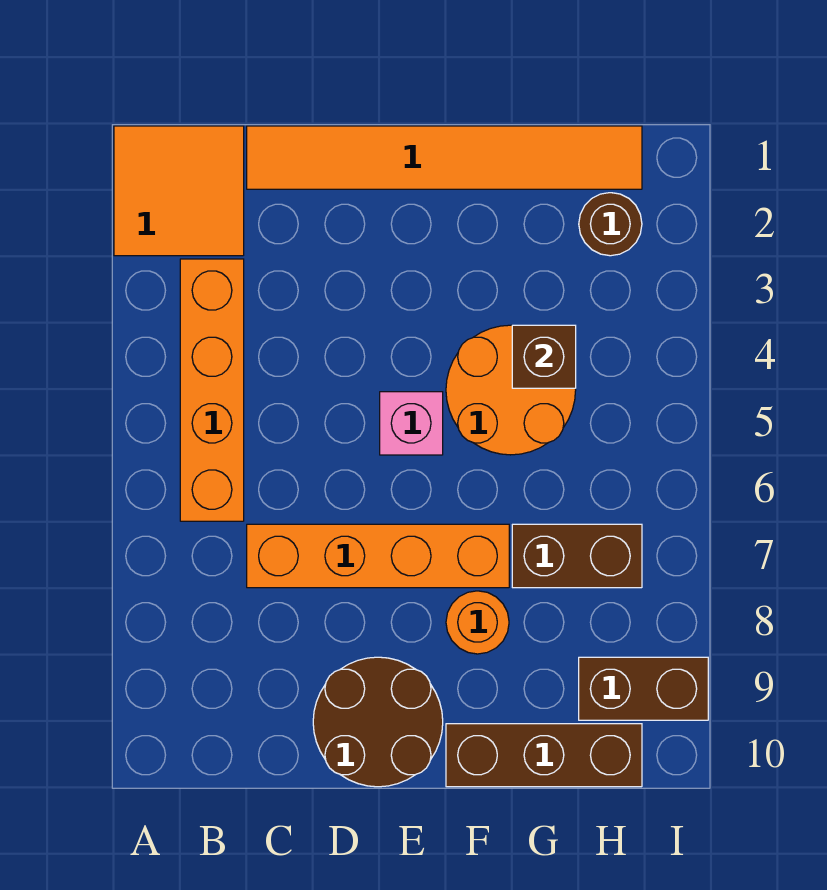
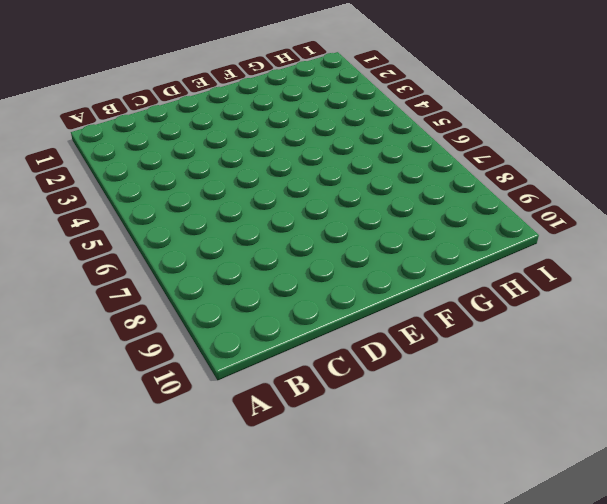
none -> orange tile A1:B2 level 1
none -> orange brick B3:B6 level 1
none -> orange tile C1:H1 level 1

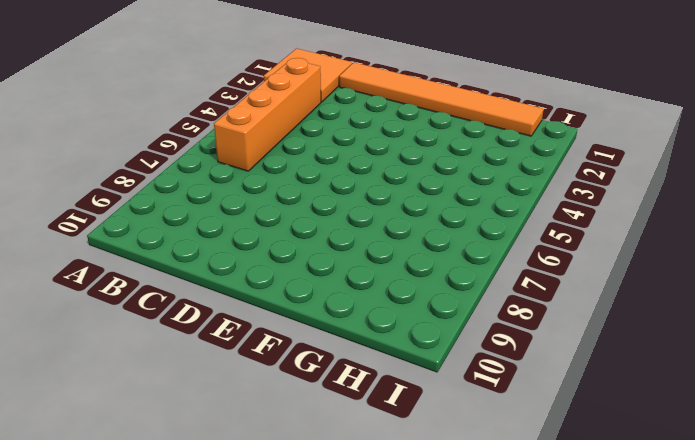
none -> orange brick C7:F7 level 1
none -> brown round brick D9:E10 level 1
none -> pink brick E5 level 1

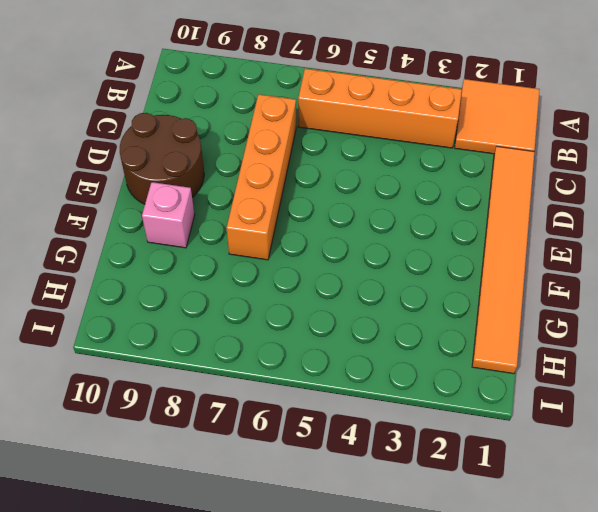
pink brick F9 level 1 -> pink brick E5 level 1
none -> orange round brick F4:G5 level 1
none -> orange round brick F8 level 1
none -> brown brick F10:H10 level 1

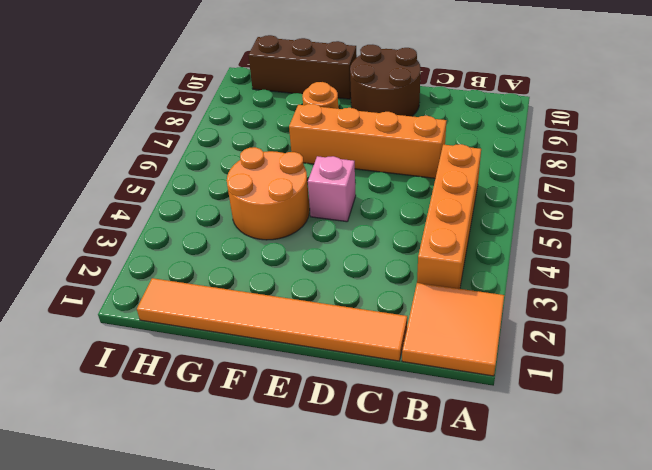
none -> brown brick G7:H7 level 1
none -> brown round brick H2 level 1
none -> brown brick H9:I9 level 1

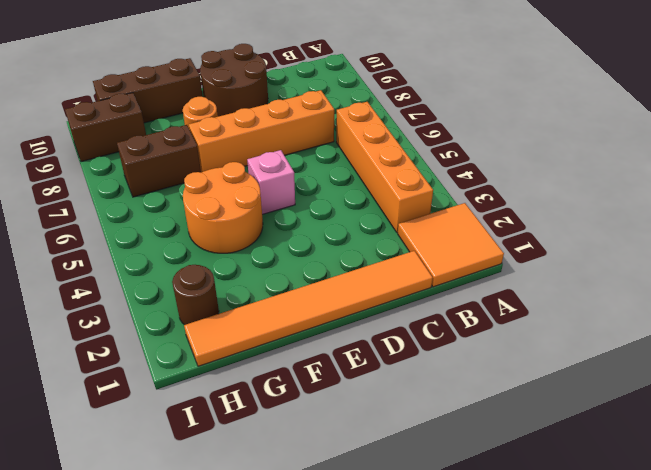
none -> brown brick G4 level 2

